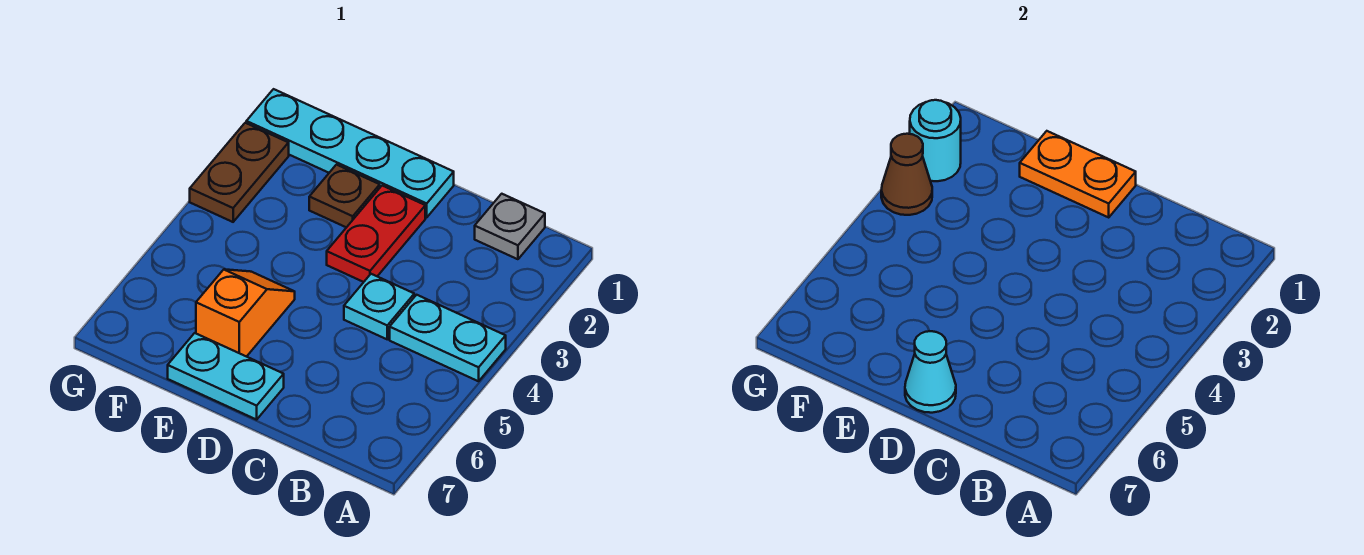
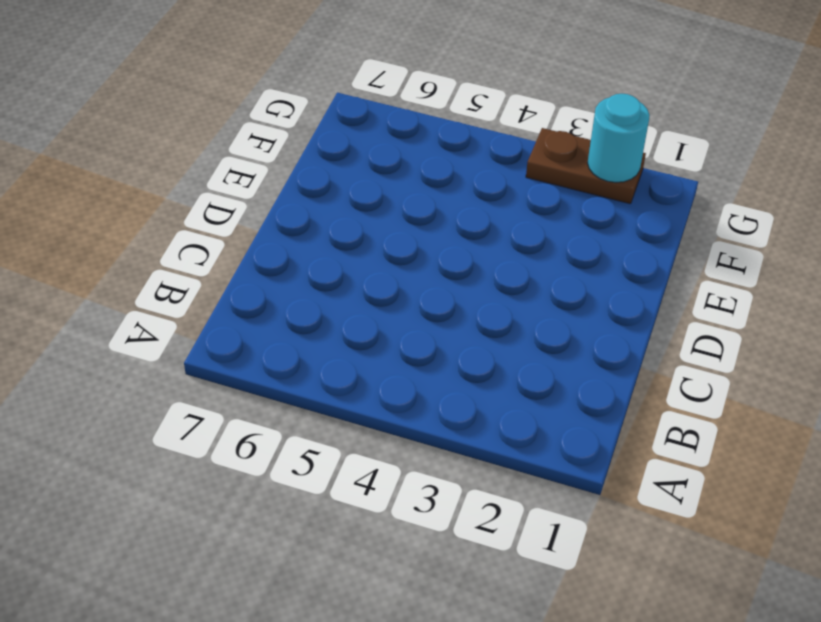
none -> cyan plate A4:B4 level 1
none -> grey plate B1 level 1
none -> cyan plate C4 level 1

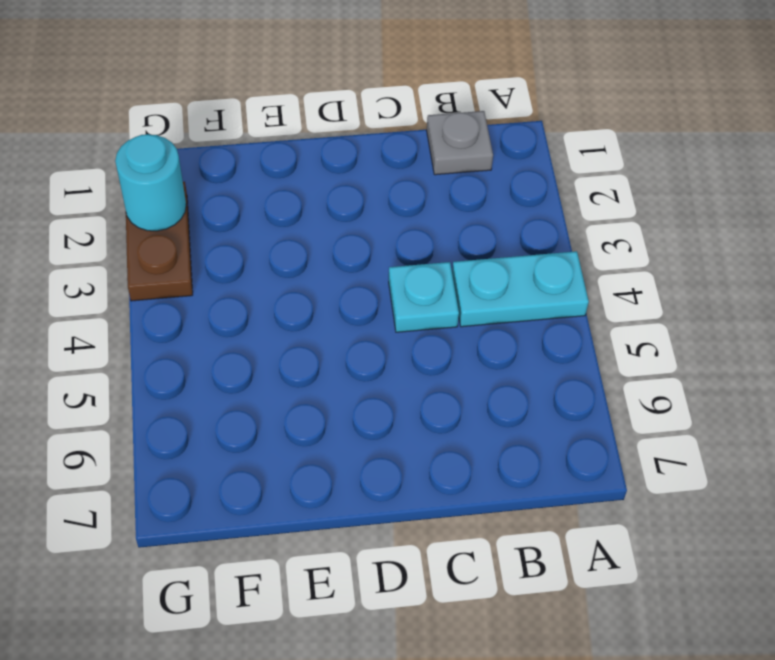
none -> cyan plate D1:G1 level 1
none -> red plate D2:D3 level 1
none -> cyan plate D7:E7 level 1

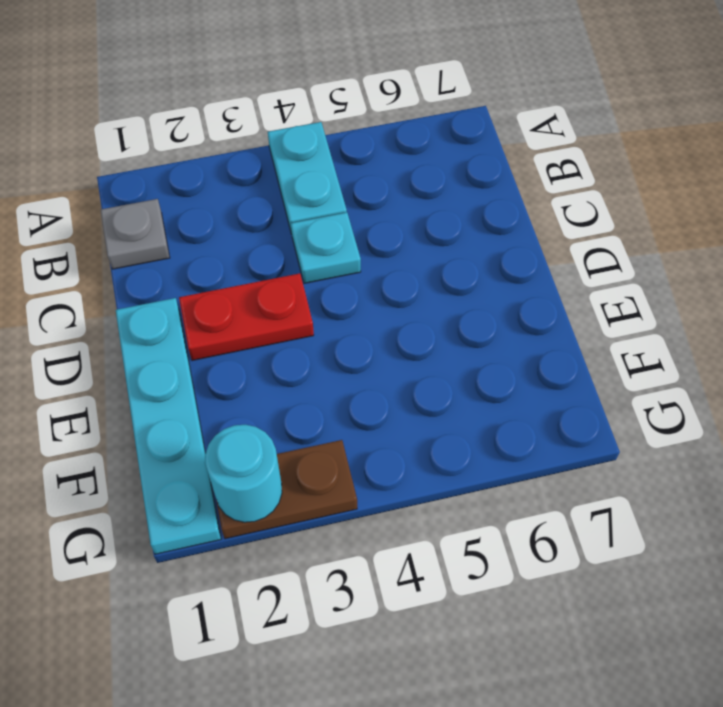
none -> cyan plate D7:E7 level 1
none -> brown plate E2 level 1
none -> orange slope E5:E6 level 1 top 6

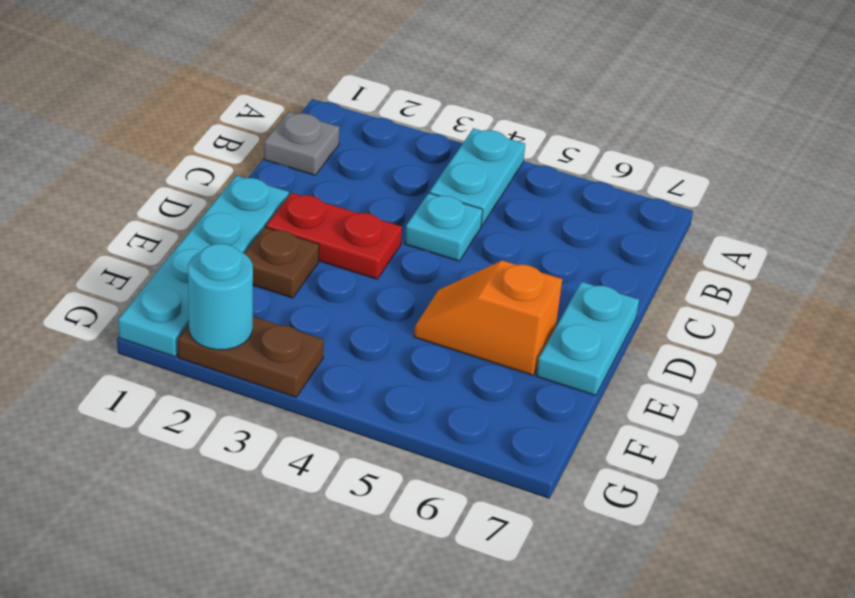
none -> orange plate D1:E1 level 2
none -> cyan cone D7 level 2
none -> brown cone G3 level 2

